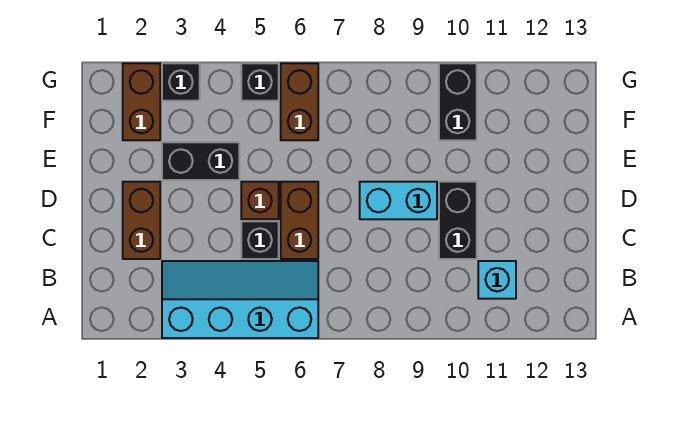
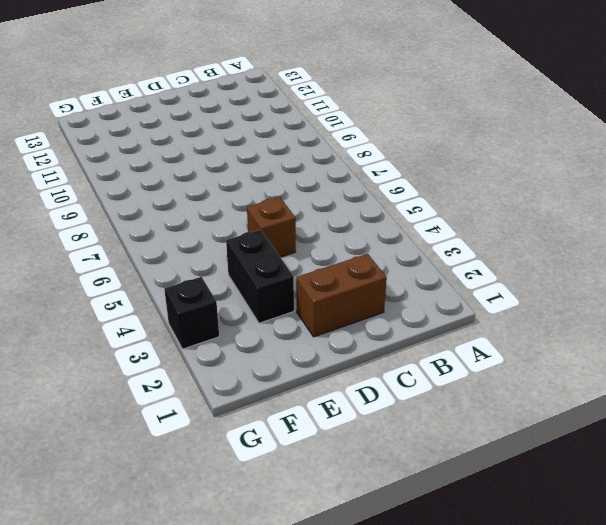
none -> cyan slope A3:B6 level 1 top A
none -> cyan brick B11 level 1
none -> black brick C5 level 1

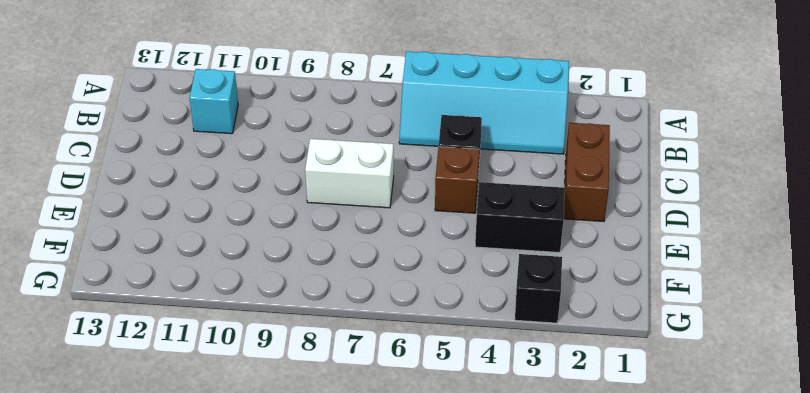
white brick D7:D8 level 1 -> cyan brick D8:D9 level 1
none -> brown brick C6:D6 level 1
none -> black brick C10:D10 level 1
none -> brown brick F2:G2 level 1

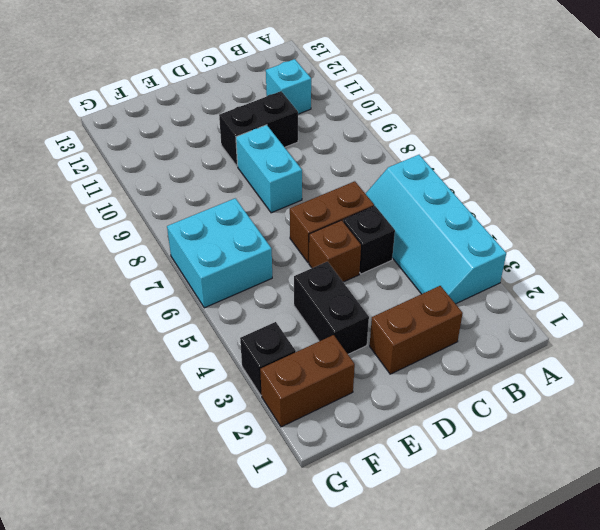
cyan brick F6:G7 level 1 -> brown brick F6:G6 level 1
none -> black brick F10:G10 level 1
none -> black brick G5 level 1

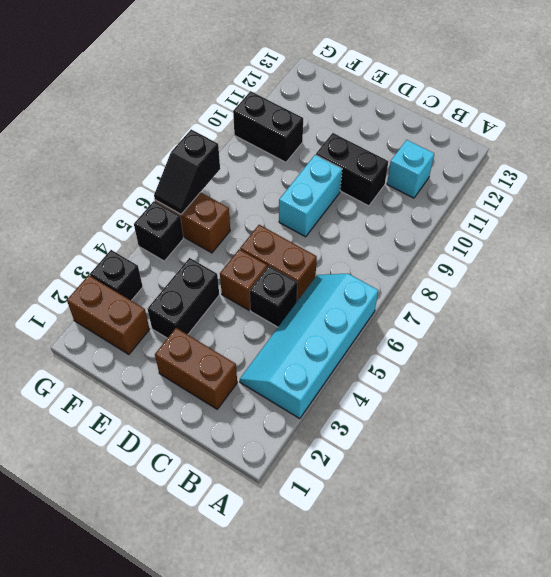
black slope G6:G7 level 2 top 7 -> none

